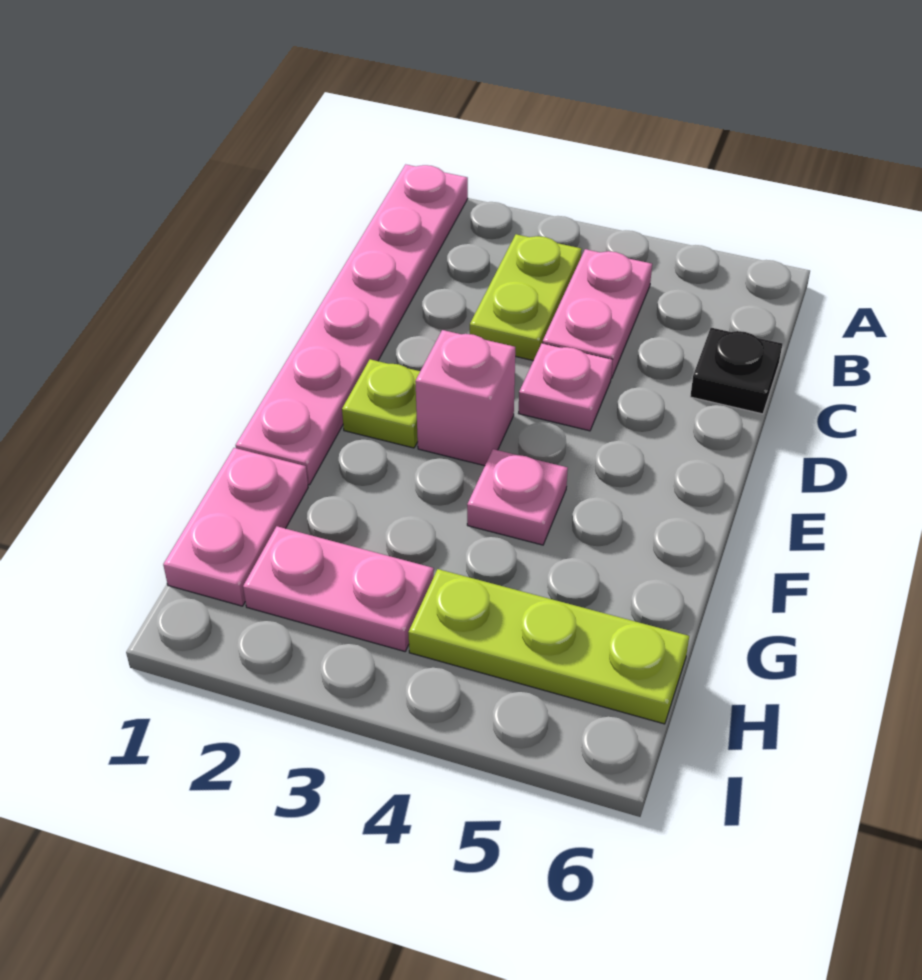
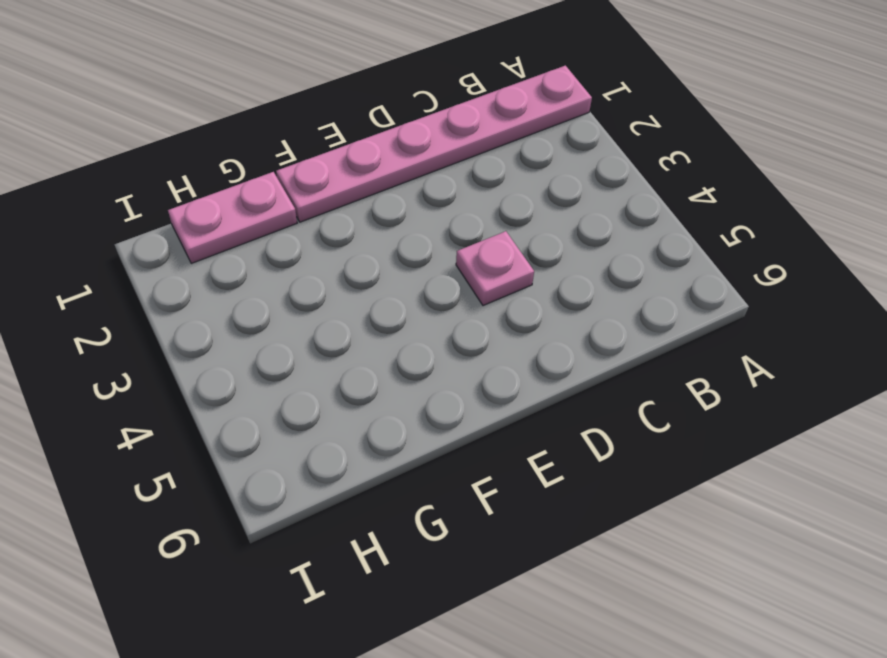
none -> lime plate B3:C3 level 1
none -> pink plate B4:C4 level 1

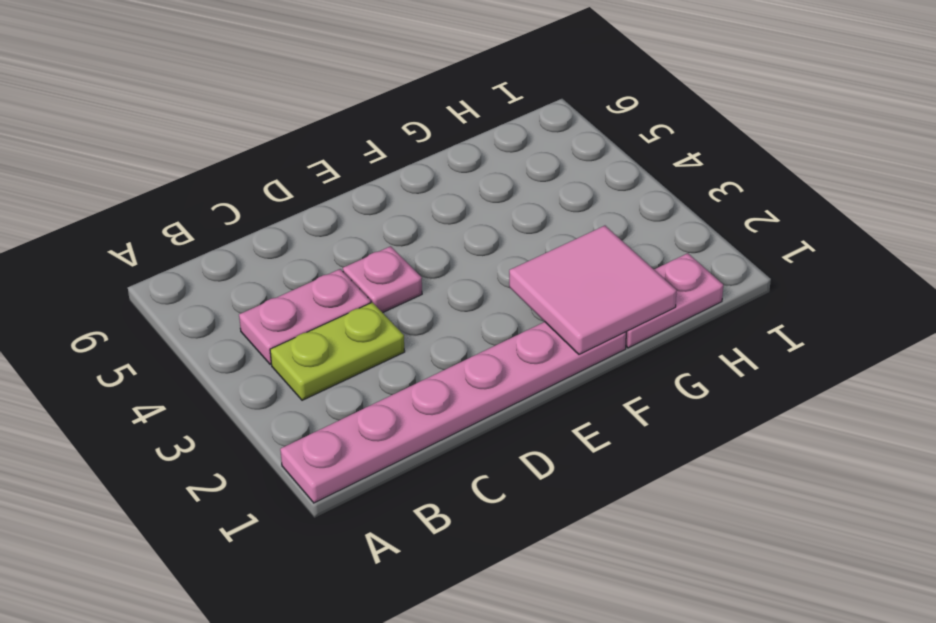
pink tile F1:G2 level 2 -> none
none -> black plate C6 level 1
none -> lime plate E2 level 1

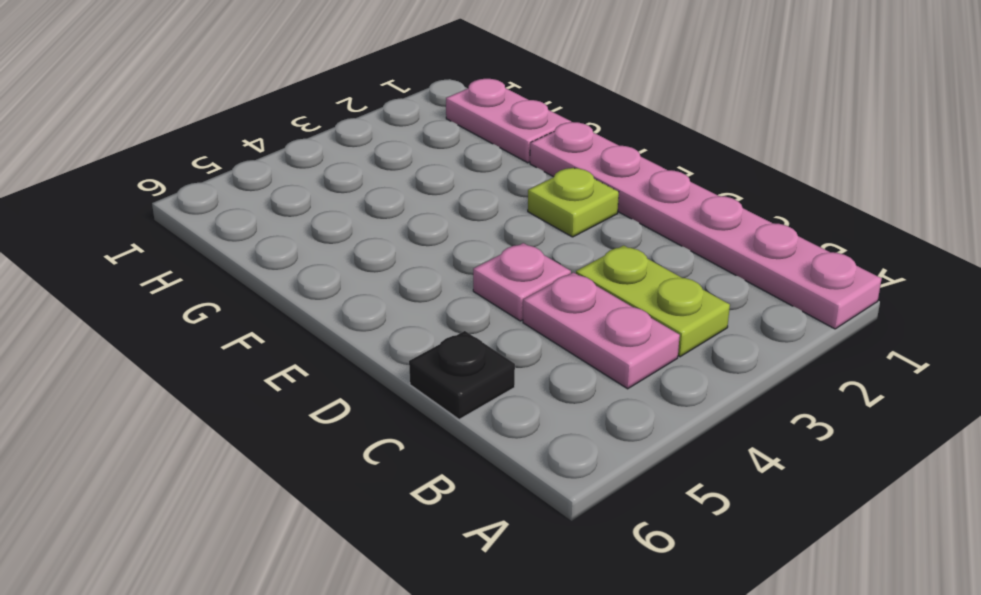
none -> pink brick E3 level 1
none -> pink plate F4 level 1

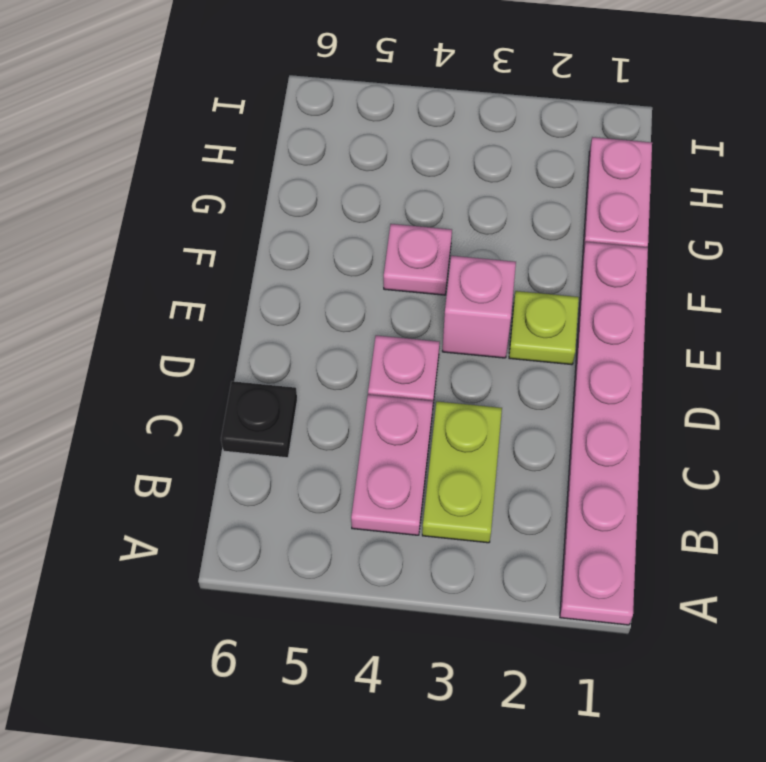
none -> pink plate H2:H3 level 1
none -> lime plate H4:H6 level 1

